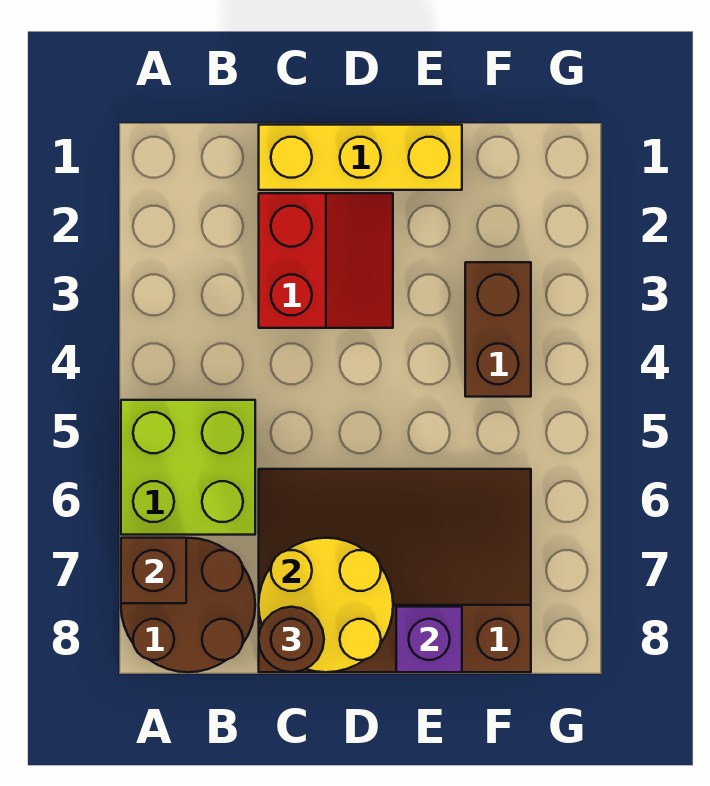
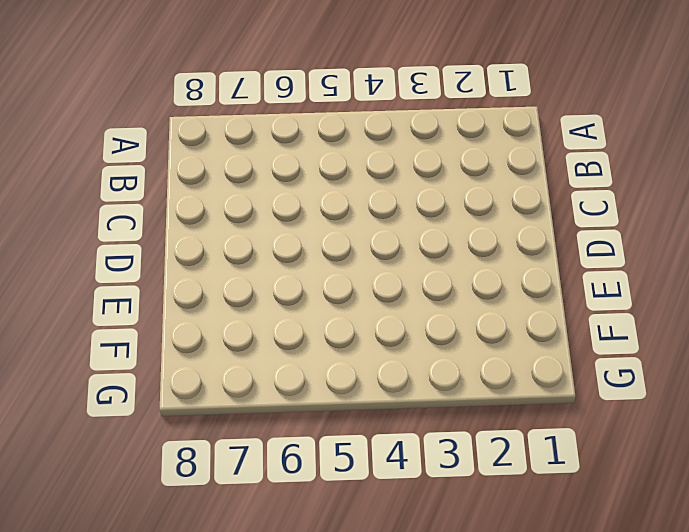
none -> lime brick A5:B6 level 1
none -> brown round brick A7:B8 level 1

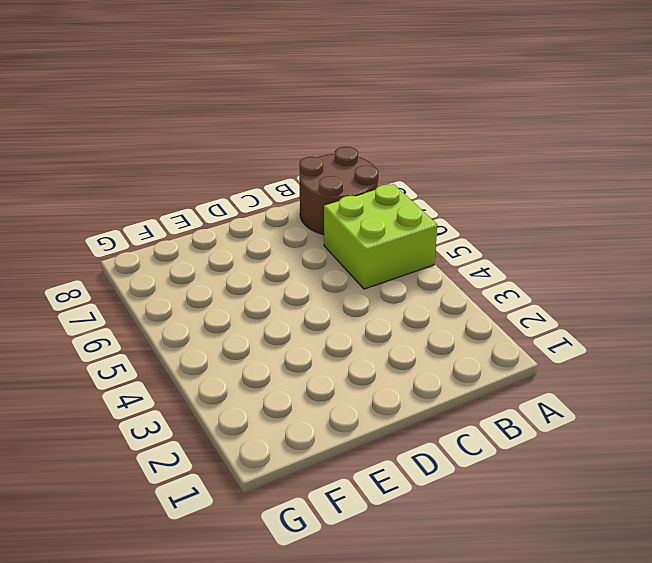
none -> yellow brick C1:E1 level 1
none -> red slope C2:D3 level 1 top C

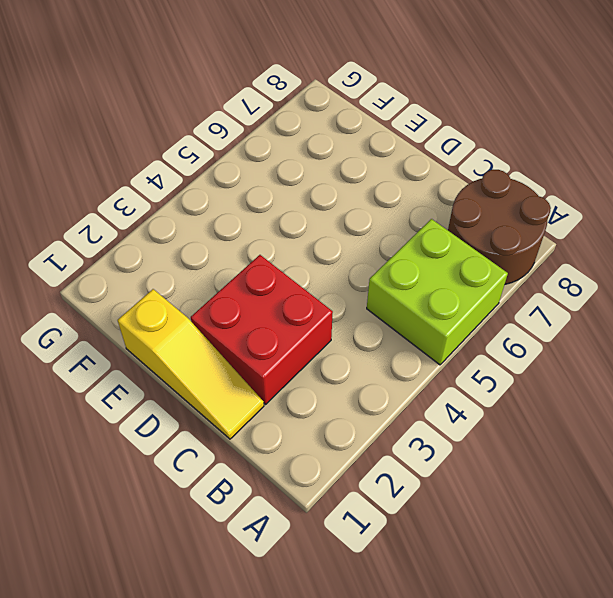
yellow slope C1:E1 level 1 top E -> yellow brick C1:E1 level 1
red brick C2:D3 level 1 -> red slope C2:D3 level 1 top C
none -> brown slope C6:F8 level 1 top 8
none -> brown brick F3:F4 level 1

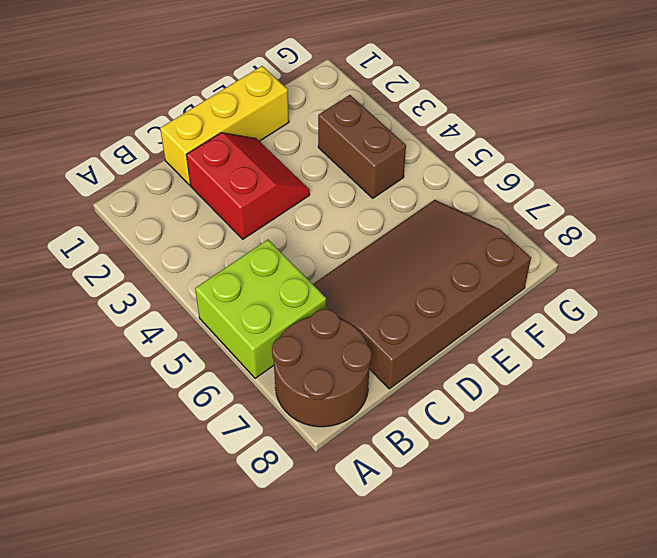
none -> brown brick A7 level 2
none -> yellow round brick C7:D8 level 2

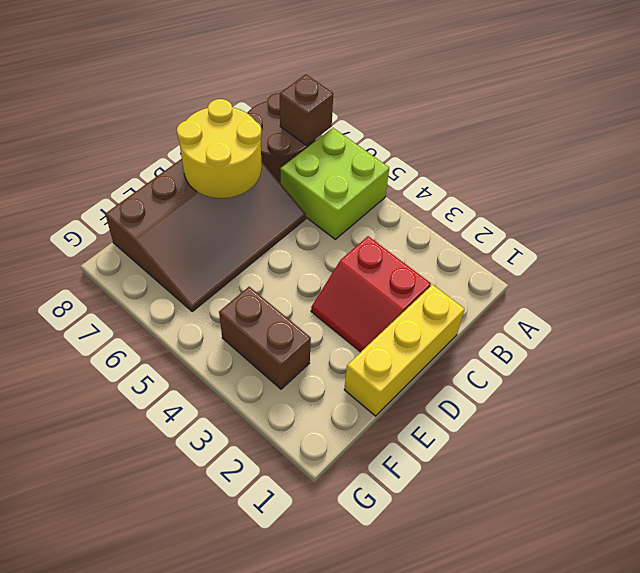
none -> purple brick E8 level 2
none -> brown round brick C8 level 3

